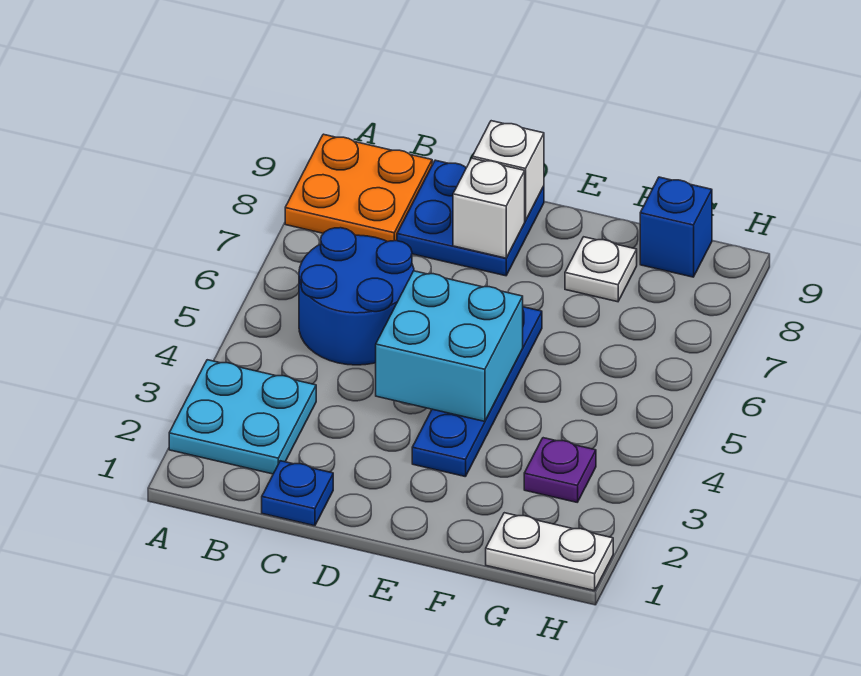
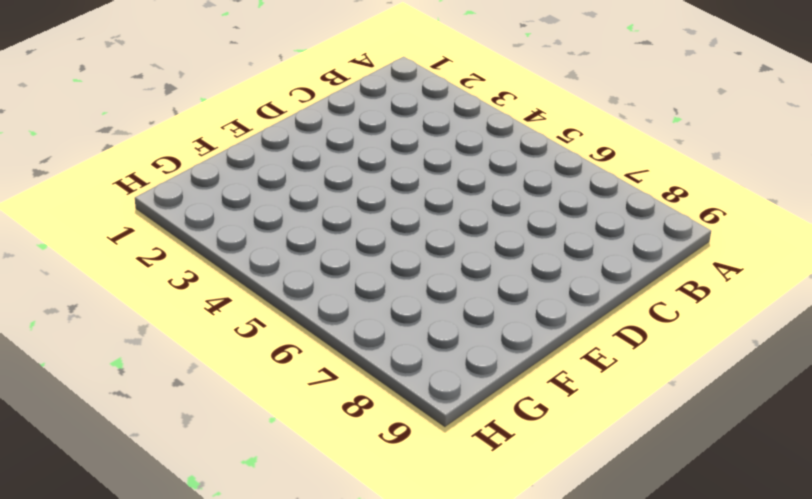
none -> cyan plate A2:B3 level 1
none -> orange plate A8:B9 level 1
none -> blue round brick B5:C6 level 1

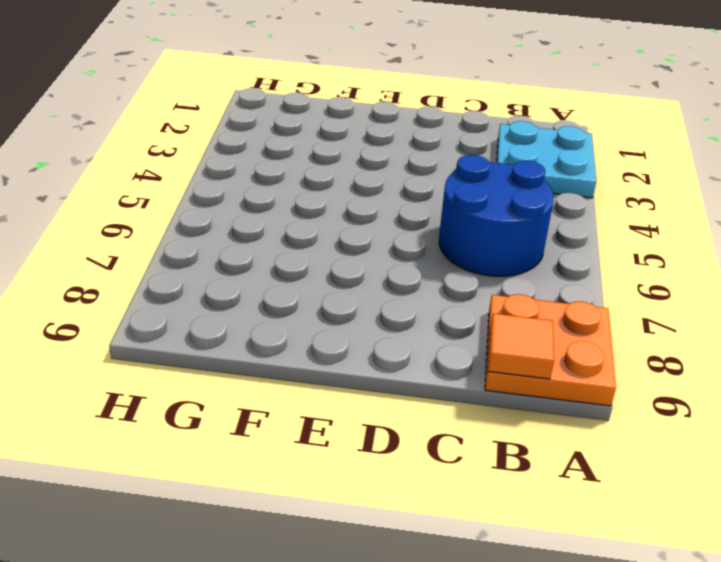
orange tile B9 level 2 -> none
none -> blue plate C1 level 1
none -> blue plate C8:D9 level 1
none -> blue plate E3:E6 level 1

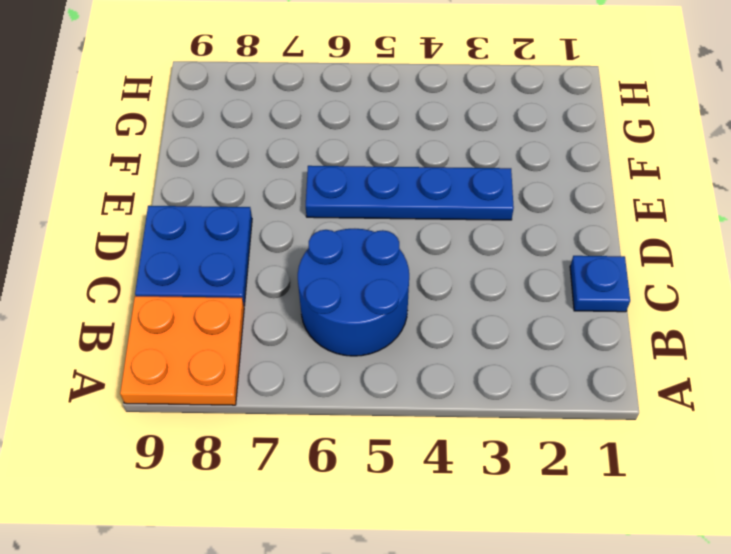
none -> cyan plate A2:B3 level 1
none -> white plate F8 level 1
none -> white plate G1:H1 level 1

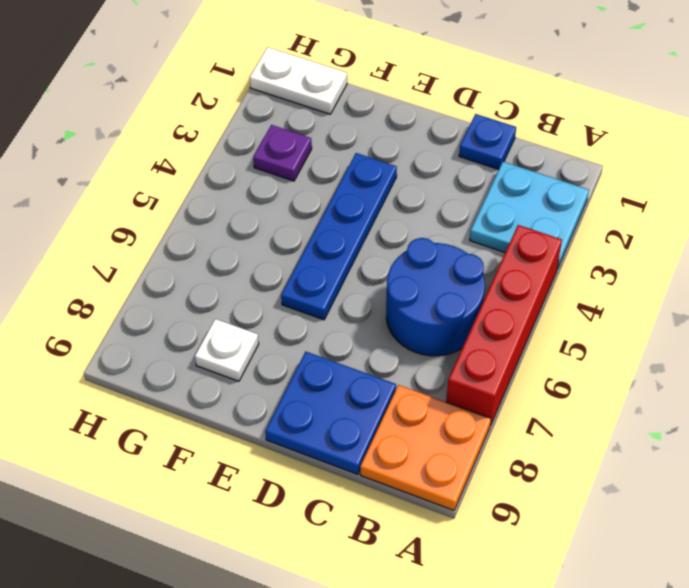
red brick A4:A7 level 1 -> none
none -> blue brick G9 level 1
none -> cyan brick D4:E5 level 2
none -> white brick D8 level 2

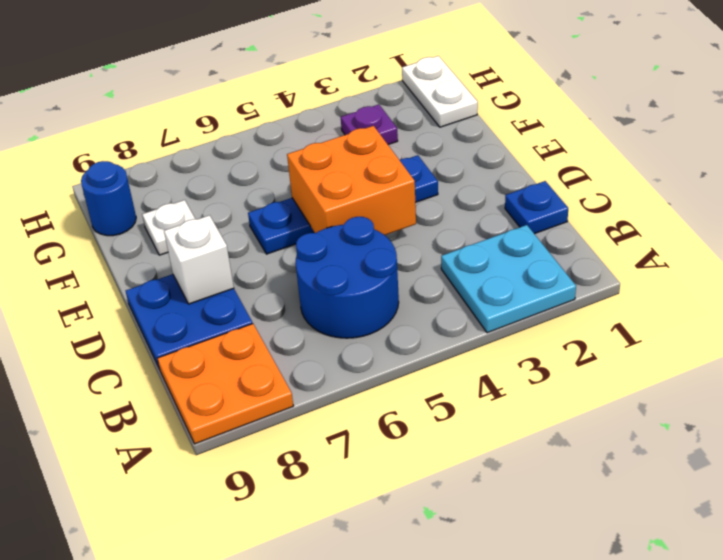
orange brick D4:E5 level 2 -> cyan brick D4:E5 level 2
blue round brick G9 level 1 -> blue brick G9 level 1
none -> white brick D9 level 2

